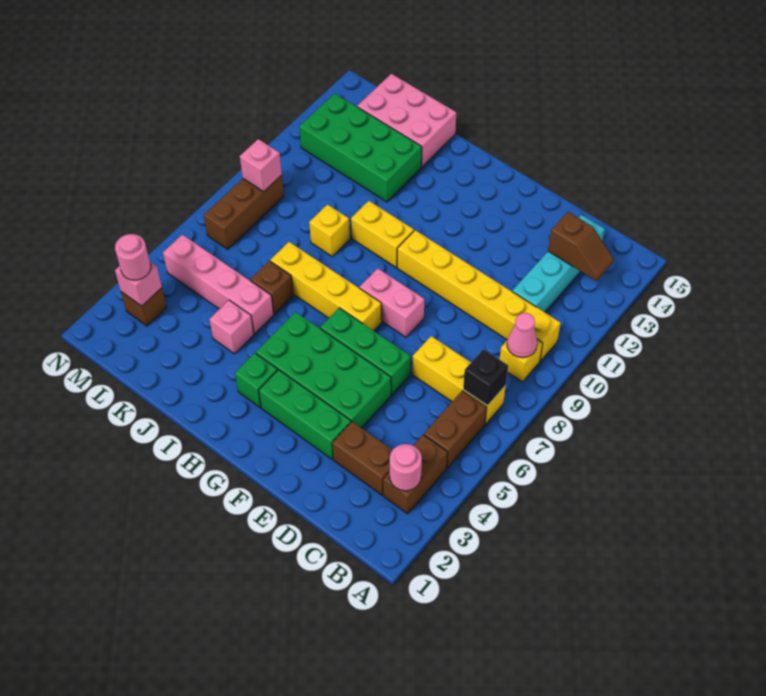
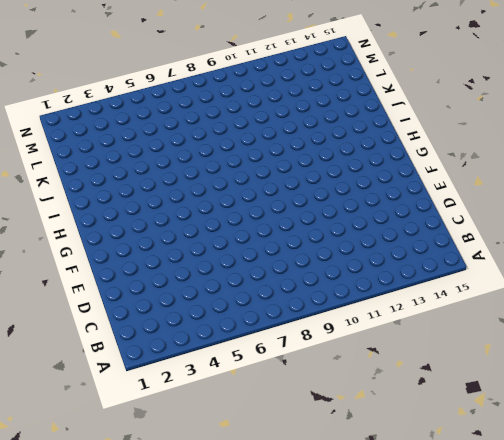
none -> brown brick B3:B4 level 1
none -> brown brick B5:B6 level 1
none -> yellow brick B7:D7 level 1

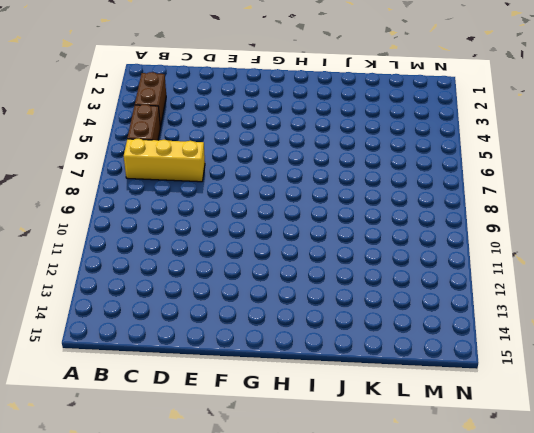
none -> yellow brick B9 level 1
none -> yellow brick B10:G10 level 1
none -> brown brick C3:D3 level 1

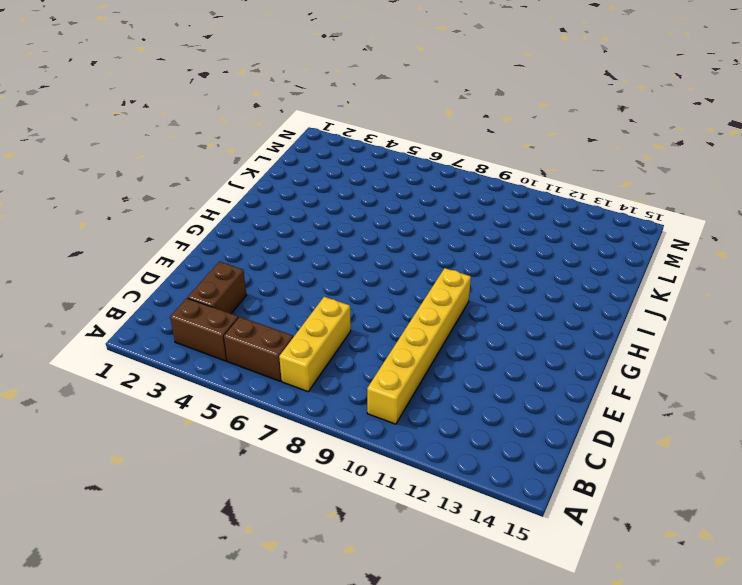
none -> yellow brick B9 level 1
none -> cyan brick C11:C14 level 1
none -> green brick E3:G3 level 1

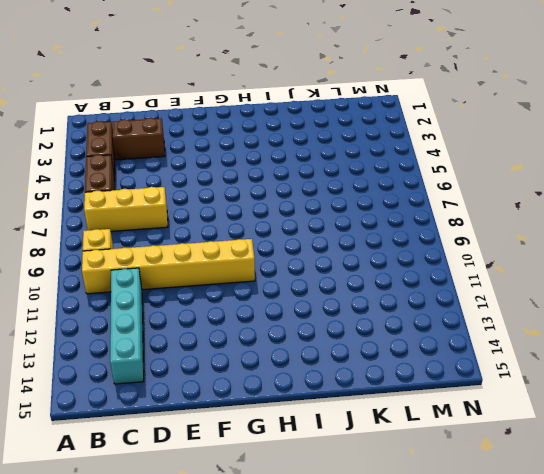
none -> green brick E3:G3 level 1
none -> green brick E4:H5 level 1
none -> green brick E6:G6 level 1

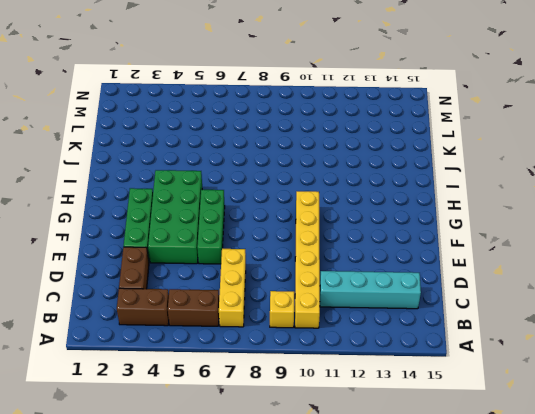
none -> pink brick F8:G8 level 1
none -> yellow brick G7:J7 level 1
none -> green brick H3 level 1

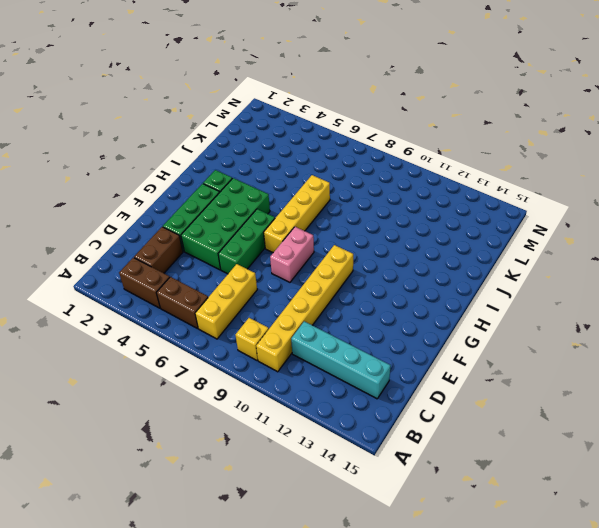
none -> yellow brick H10:I10 level 1
none -> pink brick J4 level 1
none -> pink brick J5:M5 level 1

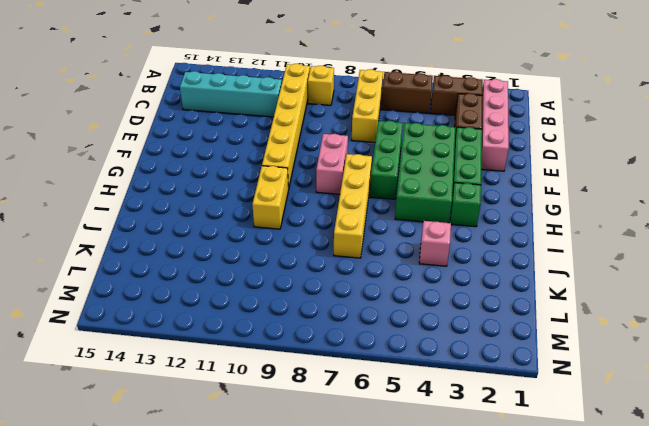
pink brick B2:E2 level 1 -> pink brick J5:M5 level 1
none -> brown brick J6 level 1
none -> yellow brick J9 level 1
none -> green brick J12:M13 level 1

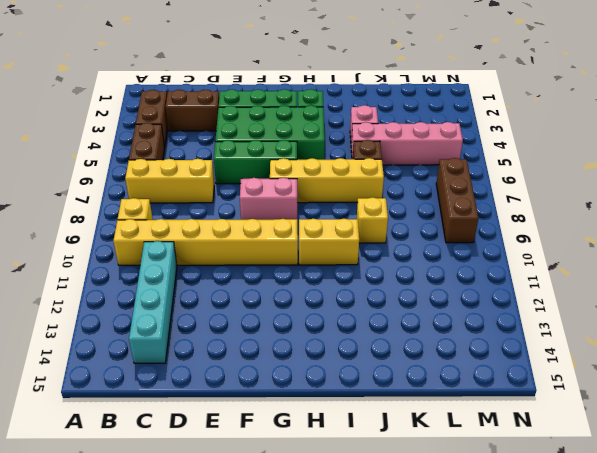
none -> green brick J12:M13 level 1
none -> pink brick J14:L15 level 1
none -> brown brick M3 level 1

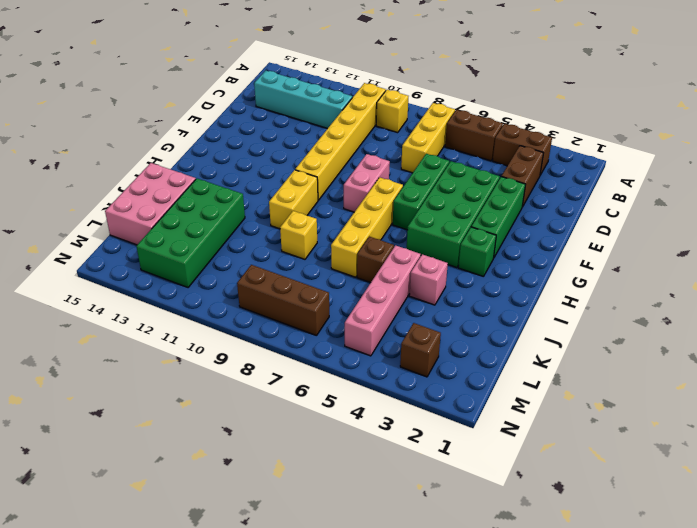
none -> pink round brick B3 level 2
none -> black brick B7 level 2
none -> pink cone B9 level 2

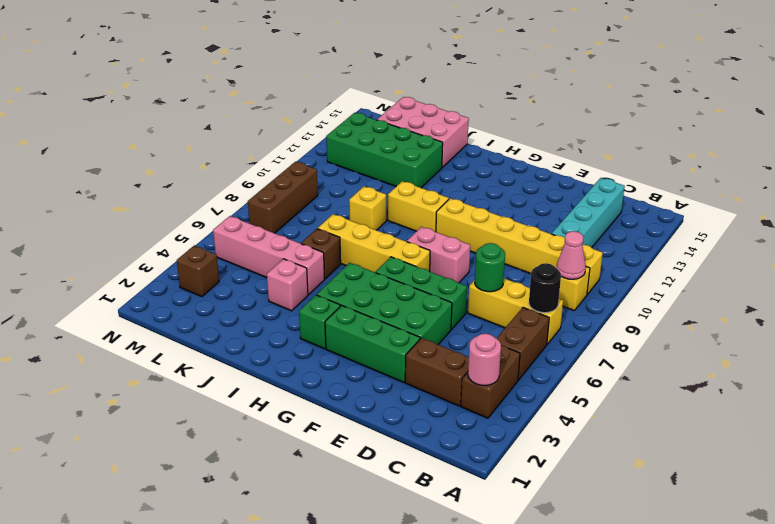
black round brick B7 level 2 -> black brick B7 level 2
green round brick D7 level 2 -> none
none -> brown slope B13:C13 level 2 top C
none -> pink brick M3 level 2
none -> pink brick M9 level 2

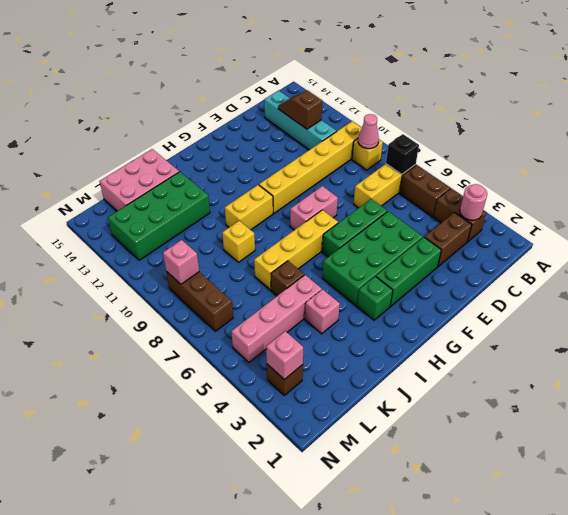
brown slope C12:C13 level 2 top 12 -> brown slope B13:C13 level 2 top C
none -> pink round brick M3 level 3

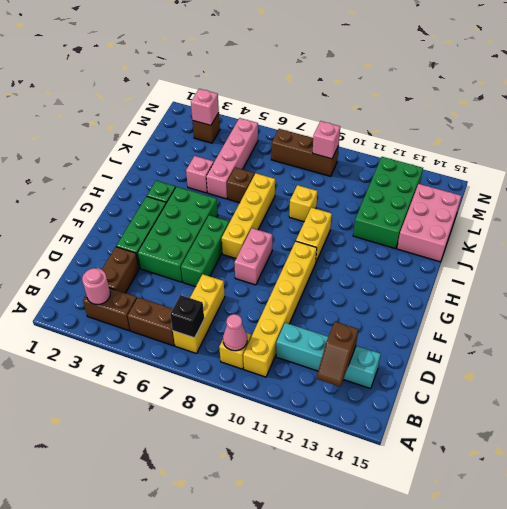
none -> pink round brick M3 level 3

